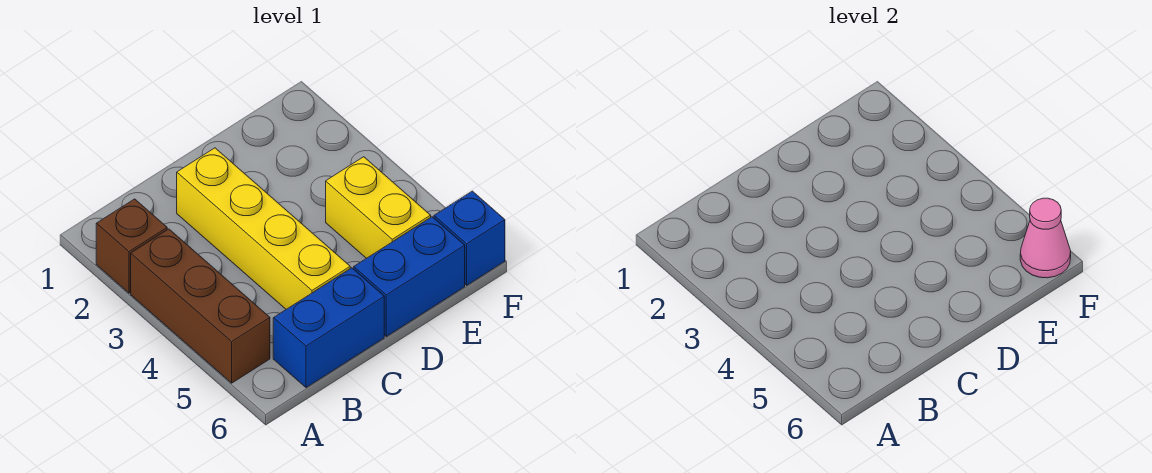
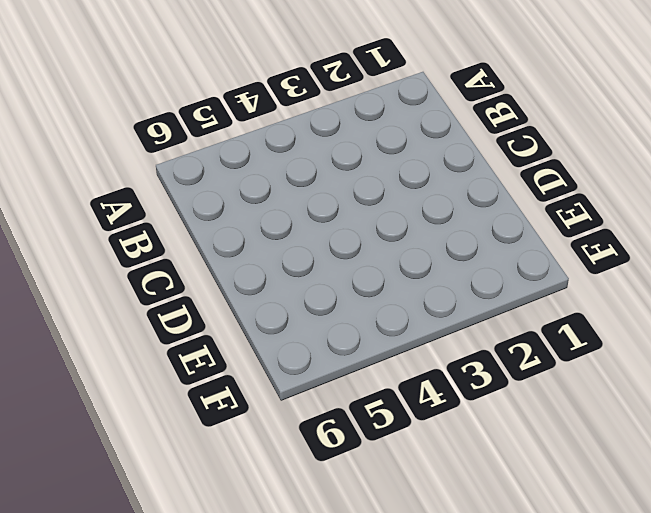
none -> brown brick A2 level 1
none -> brown brick A3:A5 level 1

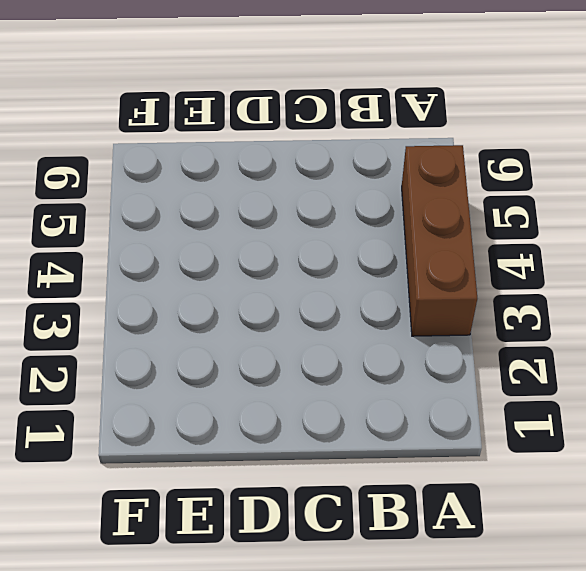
none -> brown brick A2 level 1
none -> blue brick B6:C6 level 1

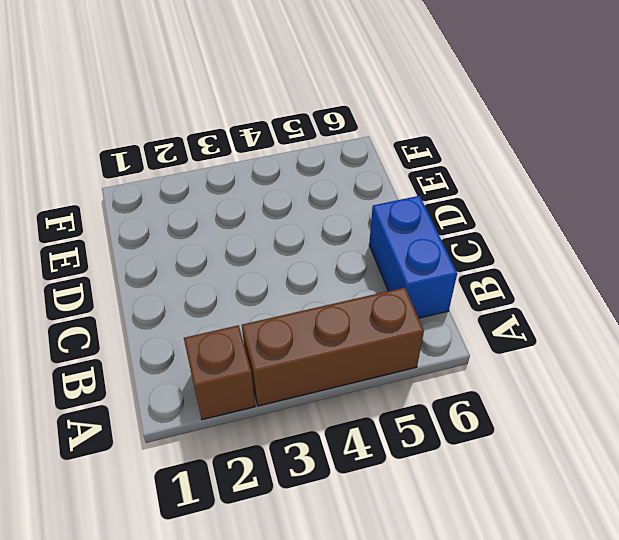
none -> yellow brick C2:C5 level 1
none -> blue brick D6:E6 level 1

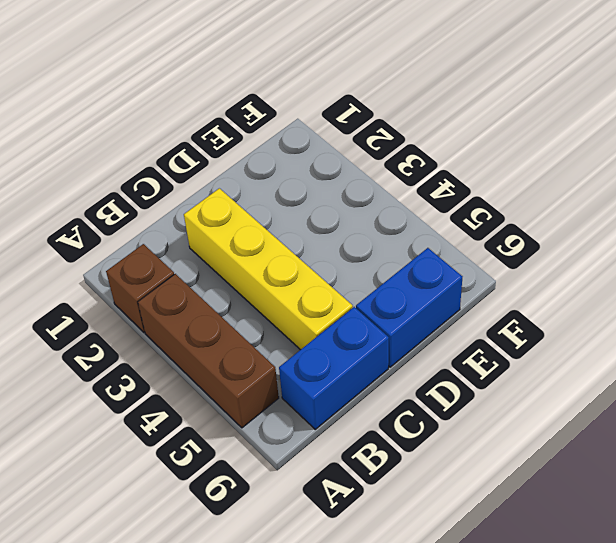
none -> yellow brick E4:E5 level 1
none -> blue brick F6 level 1

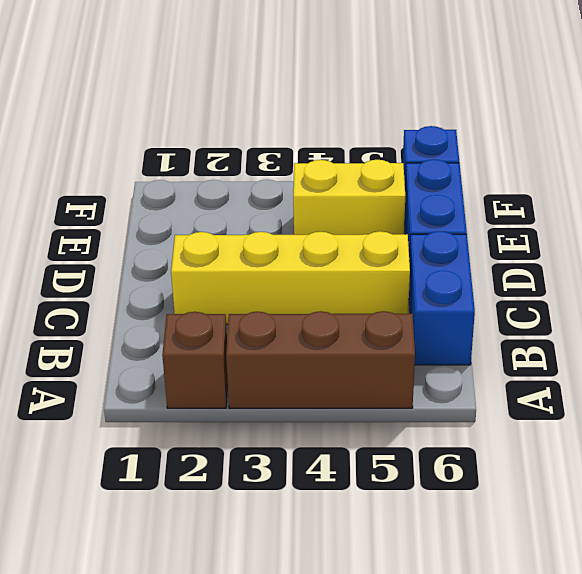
none -> pink cone F6 level 2

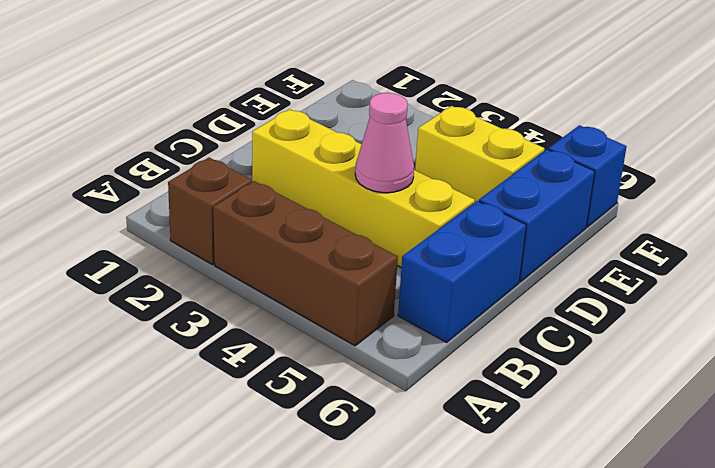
pink cone C4 level 2 -> pink cone F6 level 2

